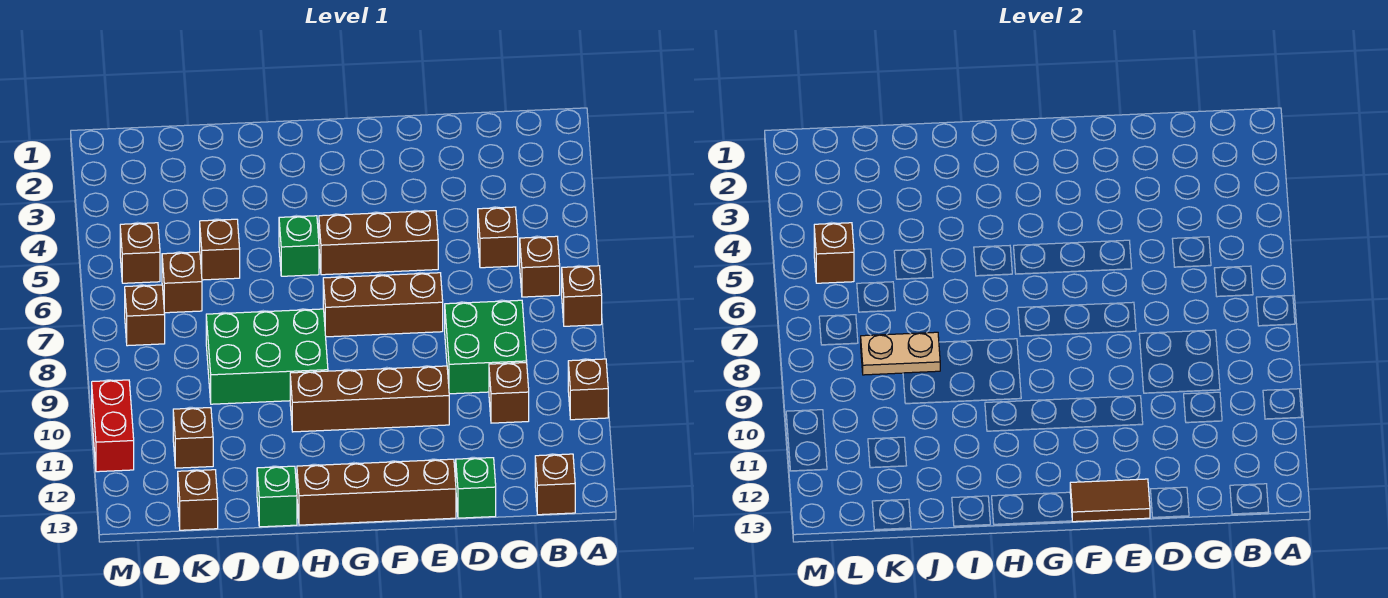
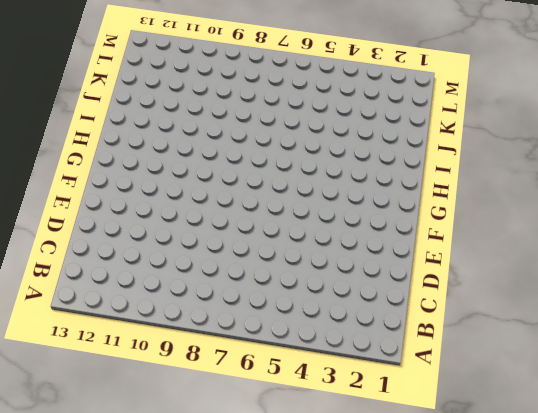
none -> brown brick A7 level 1
none -> brown brick A10 level 1
none -> brown brick B6 level 1

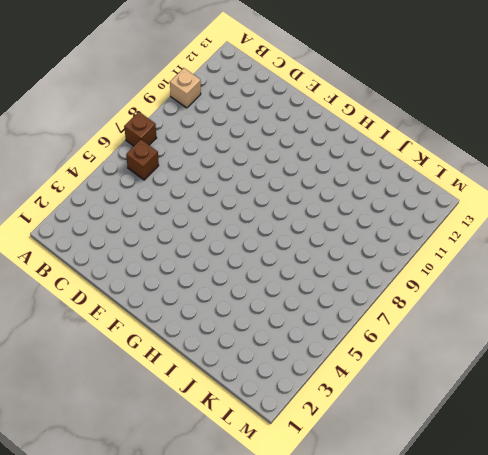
tan brick A10 level 1 -> brown brick A10 level 1
none -> brown brick B13 level 1
none -> brown brick C5 level 1
none -> green brick C8:D9 level 1

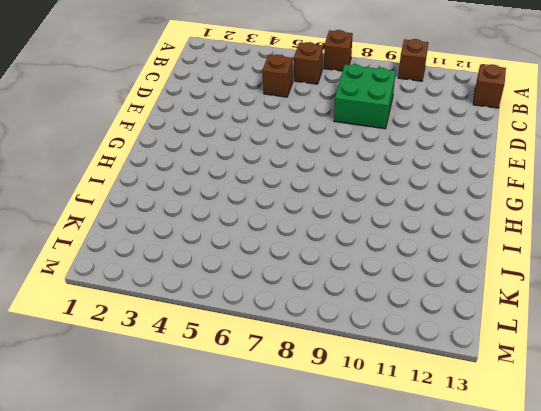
none -> brown brick C10 level 1
none -> green brick D13 level 1
none -> brown brick E5:G5 level 1

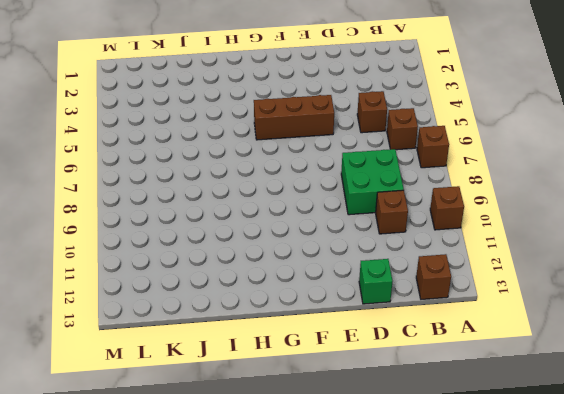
none -> brown brick E7:G7 level 1
none -> brown brick E10:H10 level 1
none -> brown brick E13:H13 level 1

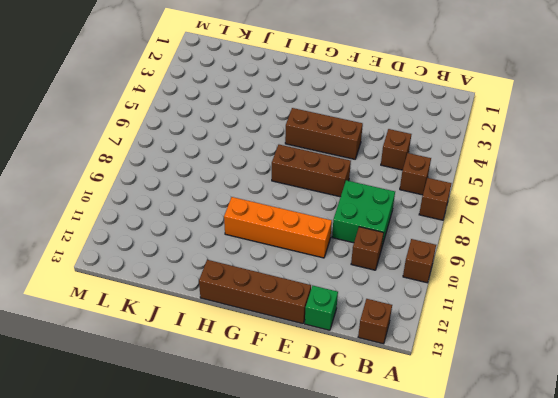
orange brick E10:H10 level 1 -> brown brick E10:H10 level 1
none -> green brick H5 level 1
none -> green brick H8:J9 level 1
none -> green brick I13 level 1

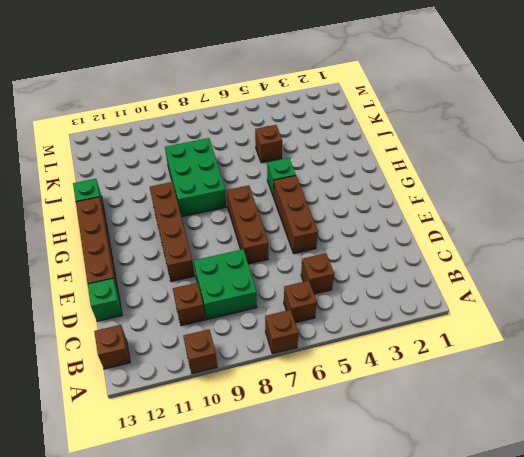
none -> brown brick K6 level 1
none -> brown brick K11 level 1
none -> brown brick K13 level 1

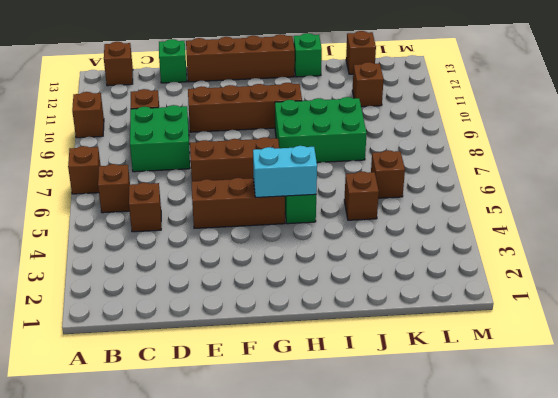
cyan brick G5:H5 level 2 -> none
none -> brown brick L5 level 1
none -> brown brick L7 level 1
none -> red brick M10:M11 level 1

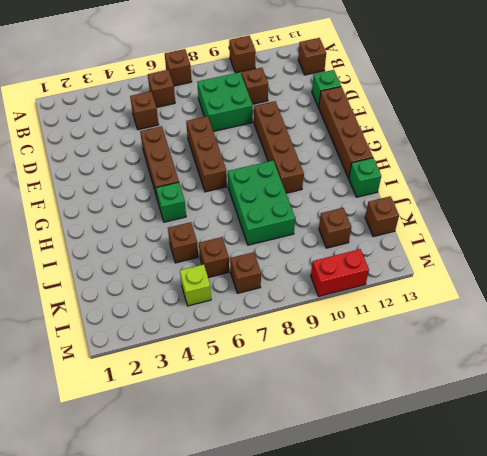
lime brick L5 level 1 -> brown brick L5 level 1
none -> brown tile E13:F13 level 2
none -> tan plate J8:K8 level 2
none -> brown brick L5 level 2

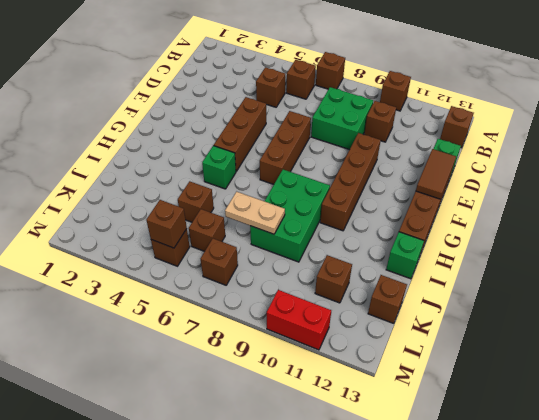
tan plate J7:J8 level 2 -> tan plate J8:K8 level 2

